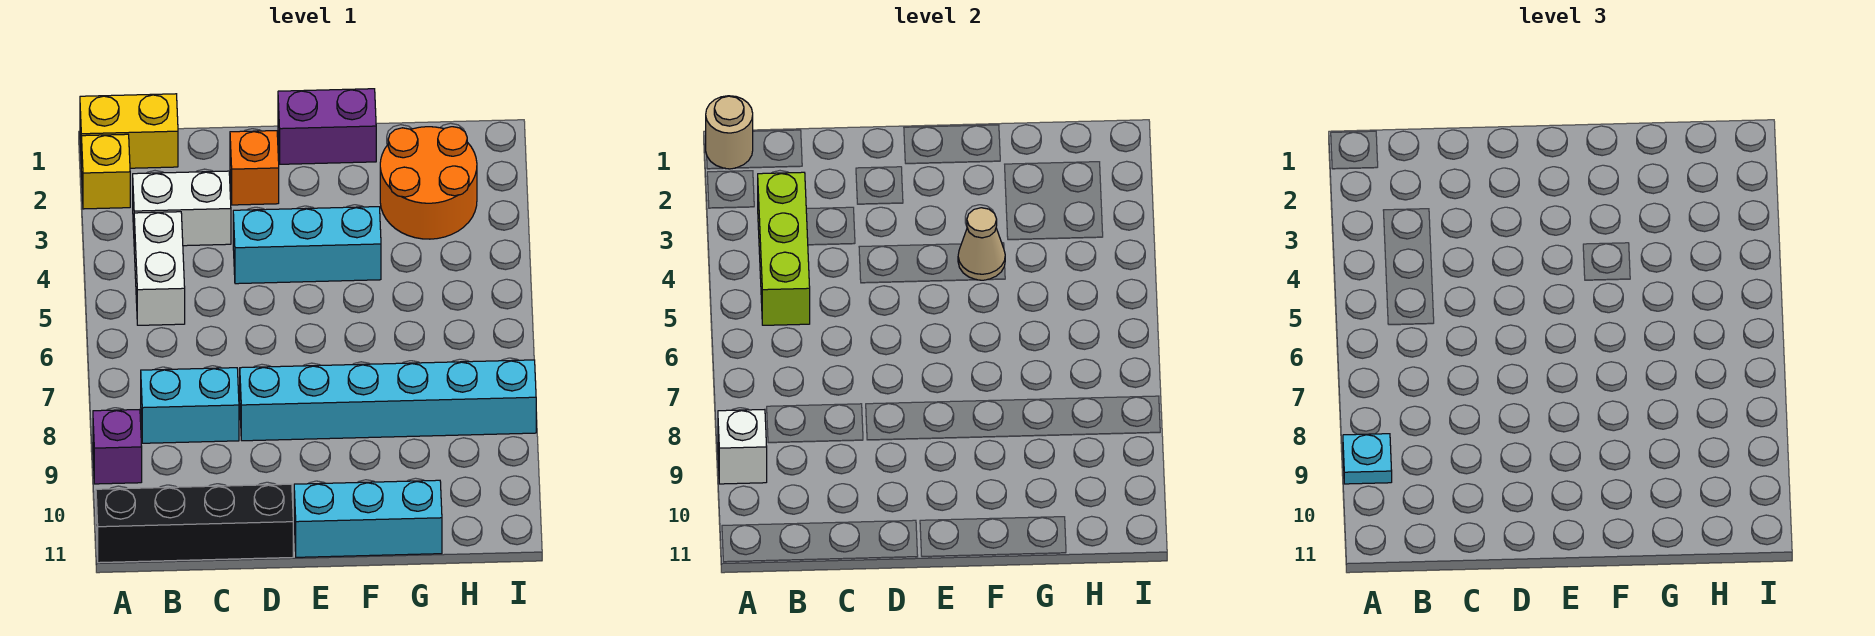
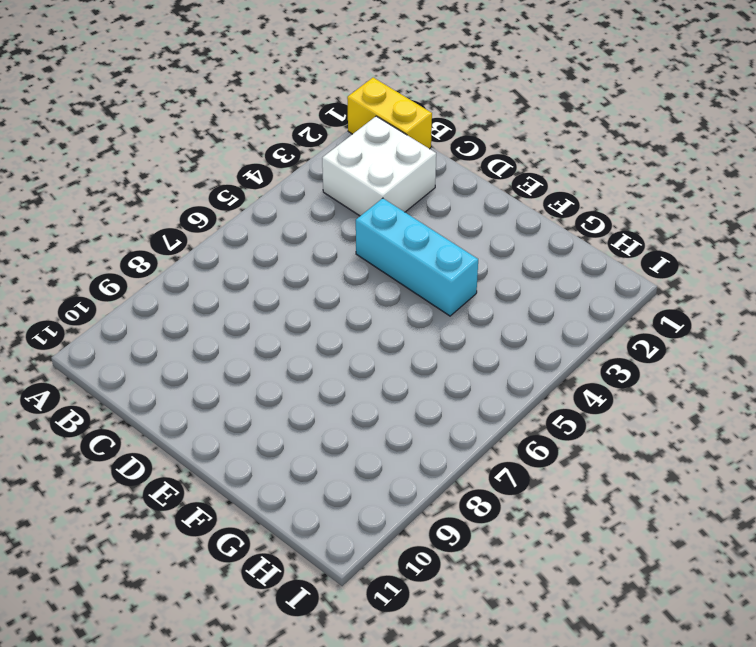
white brick B2:C3 level 1 -> white brick B3:C3 level 1
none -> yellow brick A2 level 1
none -> purple brick A9 level 1
none -> black brick A11:D11 level 1

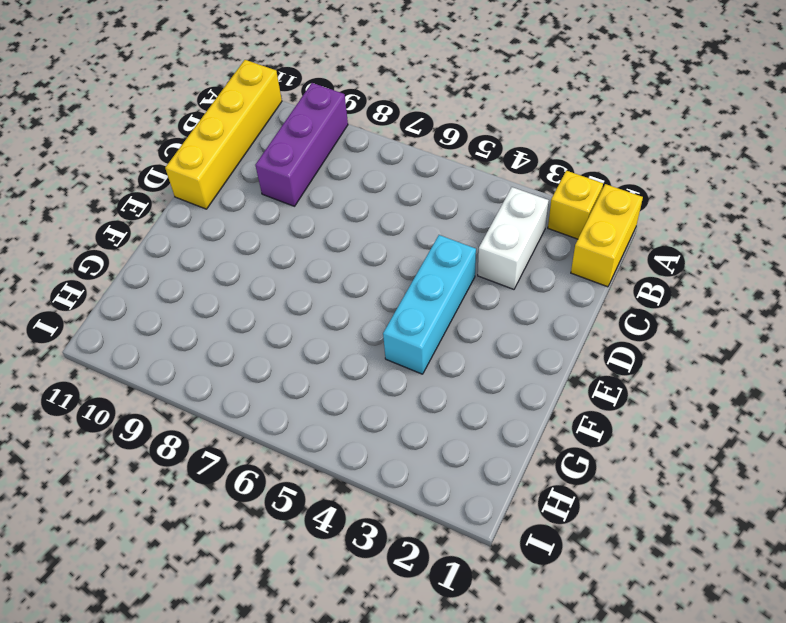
purple brick A9:C9 level 1 -> purple brick A9 level 1
yellow brick A11:D11 level 1 -> black brick A11:D11 level 1
none -> white brick B4:B5 level 1
none -> cyan brick B8:C8 level 1
none -> orange brick D2 level 1

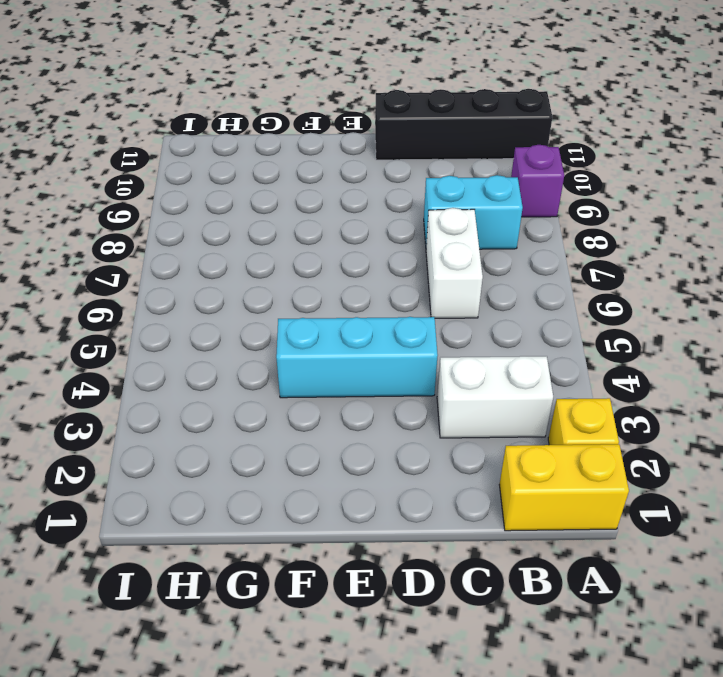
white brick C6:C7 level 1 -> white brick B4:B5 level 1
none -> orange brick D2 level 1
none -> cyan brick D8:I8 level 1
none -> purple brick E1:F1 level 1

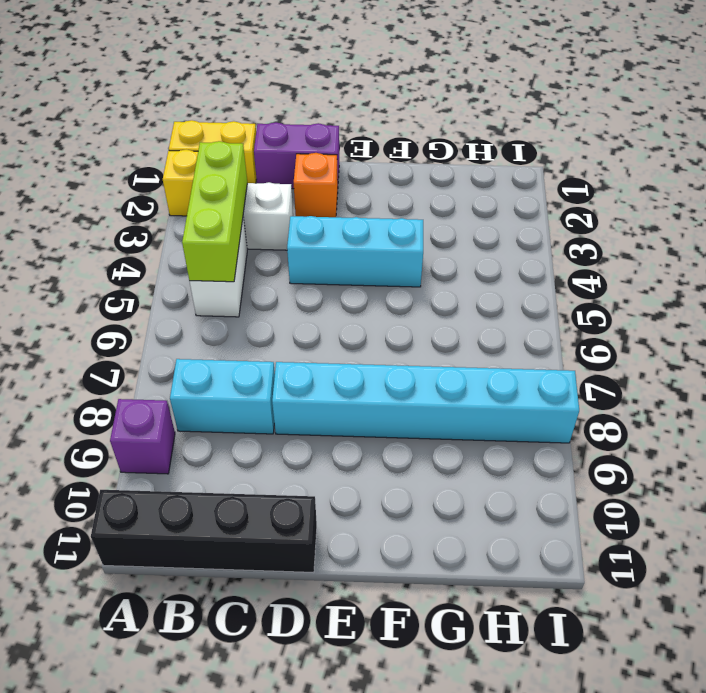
purple brick C1:D1 level 1 -> purple brick E1:F1 level 1
none -> cyan brick E11:G11 level 1
none -> orange round brick G2:H3 level 1
none -> tan round brick A1 level 2

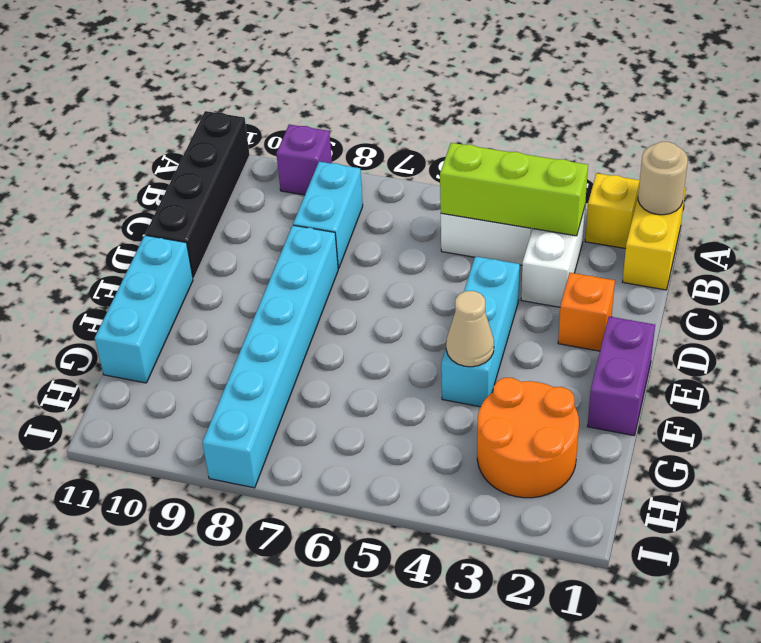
none -> white brick A9 level 2
none -> cyan plate A9 level 3

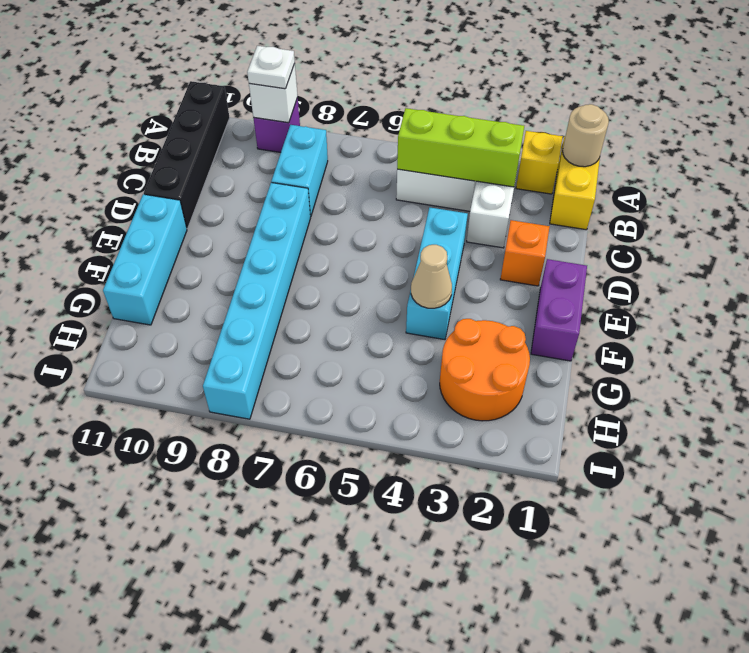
white plate A9 level 3 -> cyan plate A9 level 3

